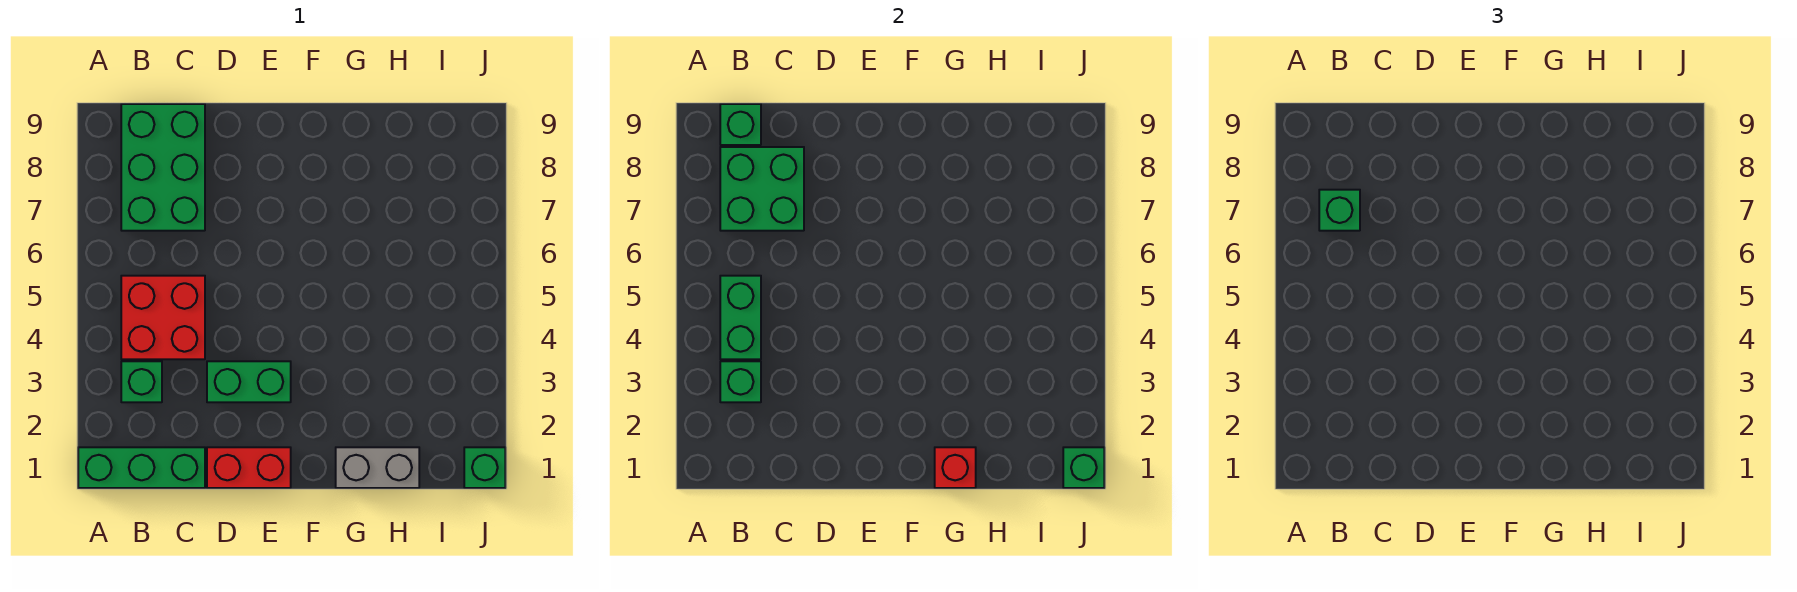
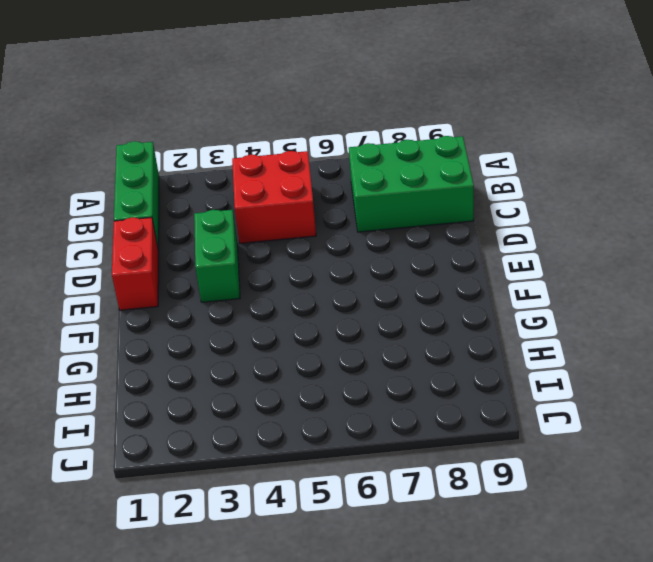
none -> green brick B3 level 1
none -> grey brick G1:H1 level 1
none -> green brick J1 level 1

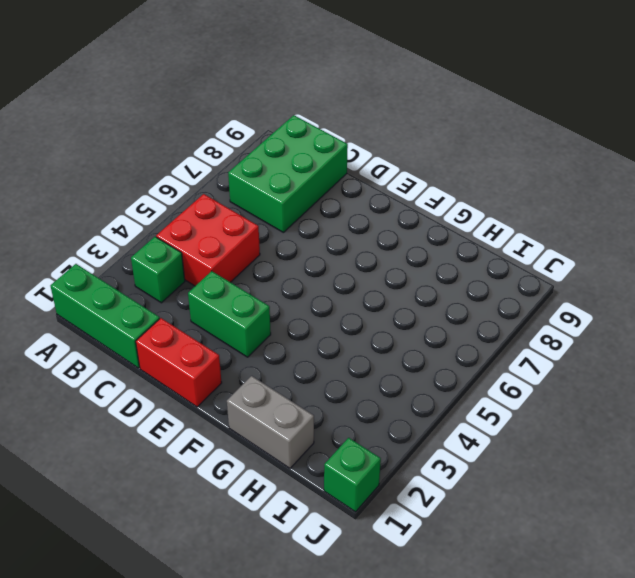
none -> green brick B3 level 2
none -> green brick B4:B5 level 2
none -> green brick B7:C8 level 2

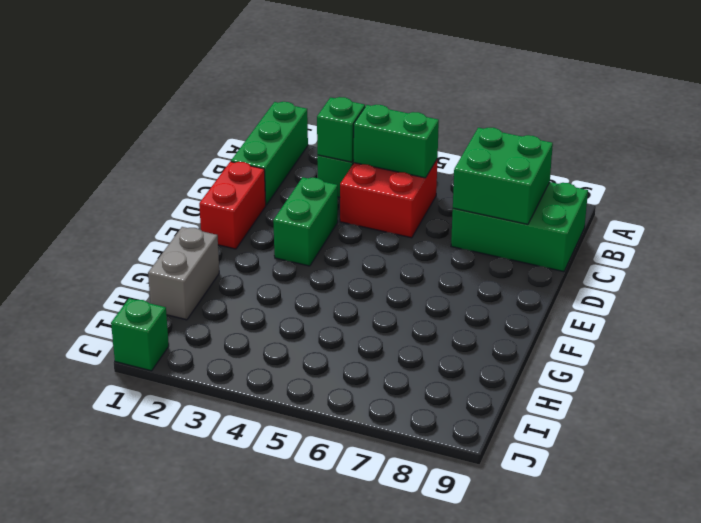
none -> green brick B9 level 2
none -> red brick G1 level 2
none -> green brick J1 level 2

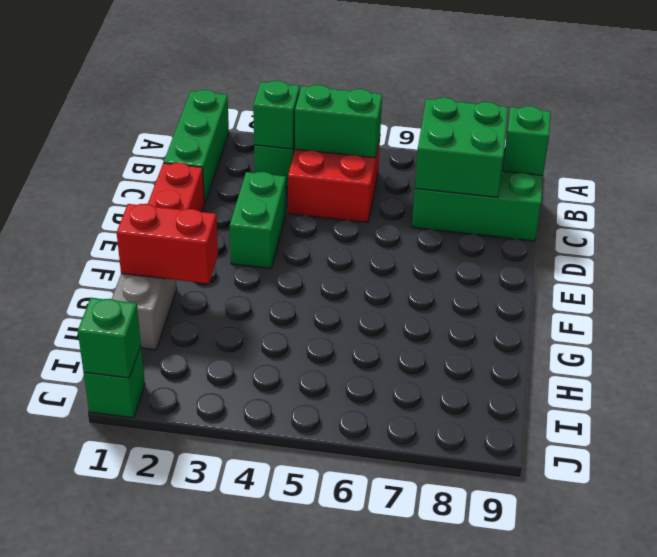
red brick G1:G2 level 2 -> red brick G1 level 2
none -> green brick B7 level 3

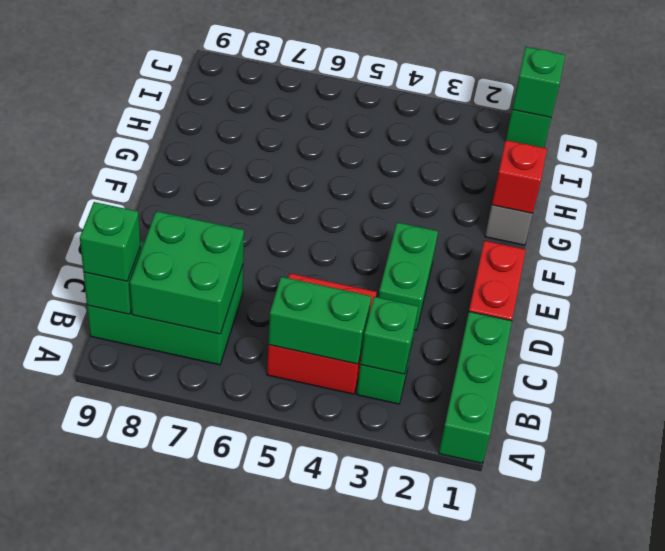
green brick B9 level 3 -> green brick B7 level 3

